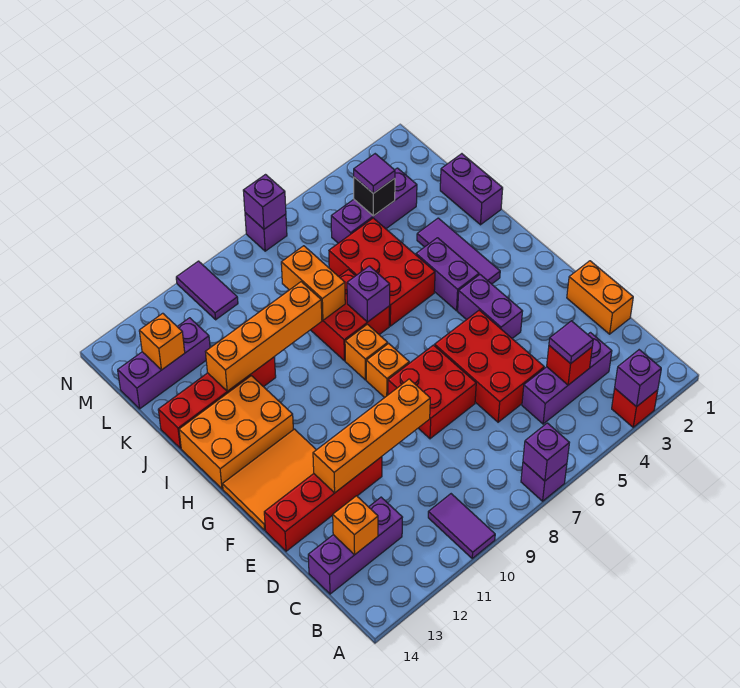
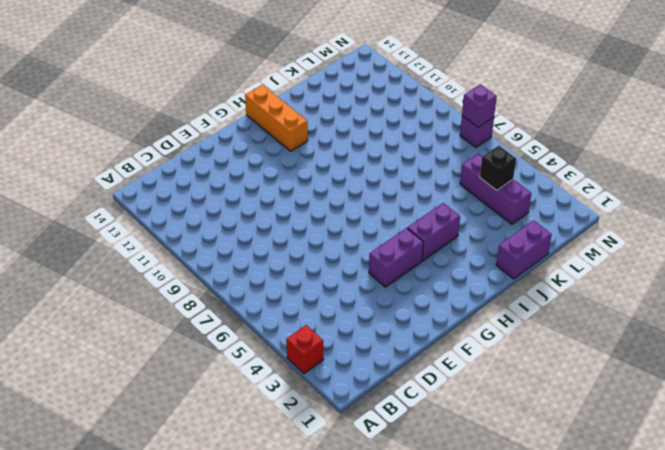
orange brick H12:H14 level 1 -> orange brick H12:I14 level 1
none -> purple brick A7 level 1
none -> purple tile A10:B10 level 1
none -> purple brick C3:C5 level 1
none -> purple brick C12:C14 level 1

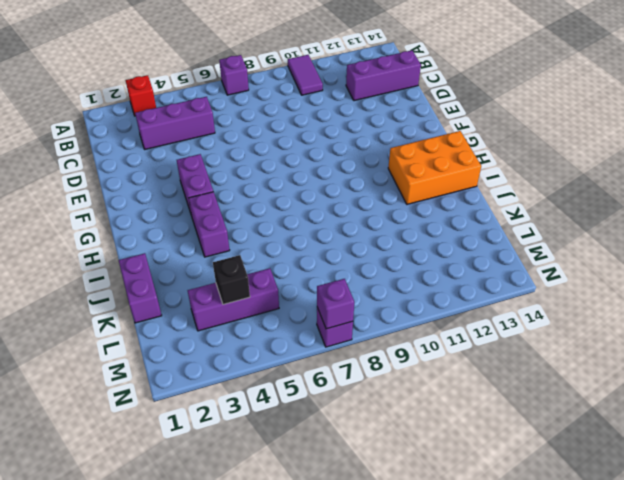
none -> orange brick D1:E1 level 1
none -> red brick D5:F6 level 1
none -> red brick E7:F8 level 1
none -> red brick E11:E14 level 1

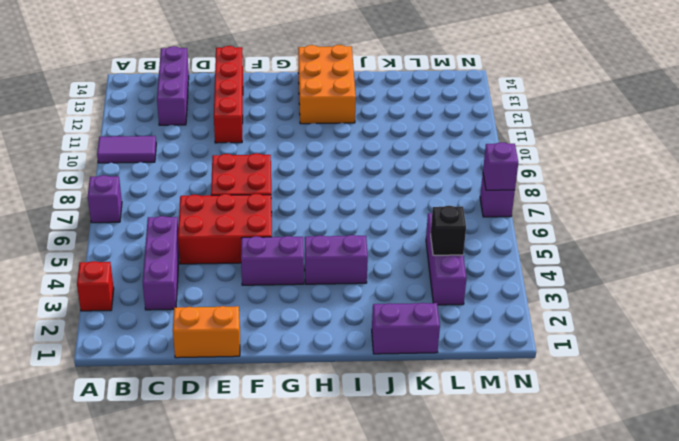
none -> orange tile F12:G14 level 1
none -> orange brick G8 level 1
none -> purple tile H3:J3 level 1
none -> orange brick H8 level 1

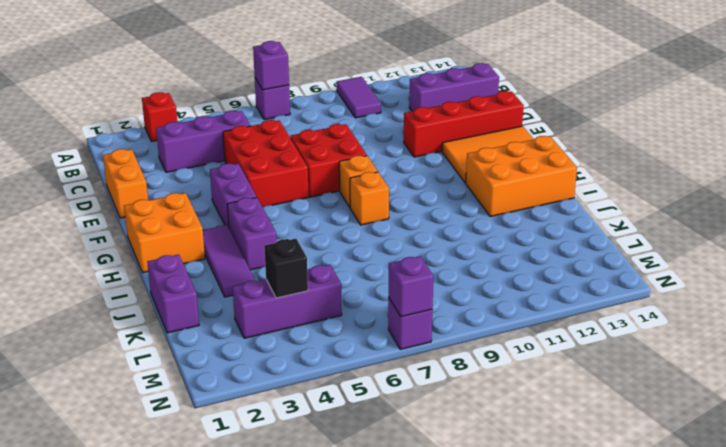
orange brick G1:H2 level 1 -> none
none -> red brick I5:K6 level 1
none -> red brick I7:J8 level 1
none -> red brick J11:J14 level 1
none -> purple brick L12:L14 level 1

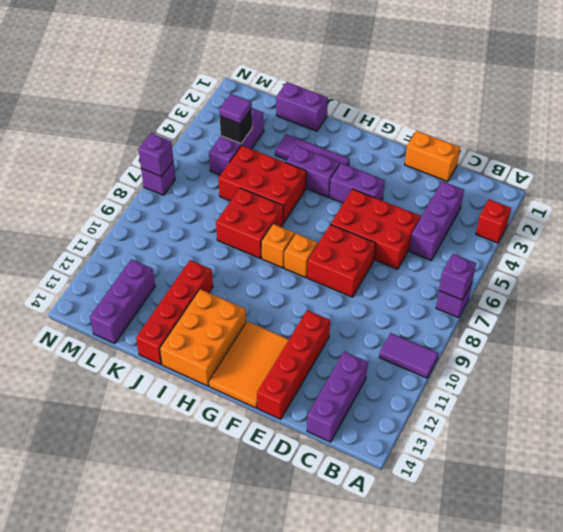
none -> purple tile M10:N10 level 1
none -> purple brick A3 level 2
none -> red brick C4 level 2
none -> orange brick C13 level 2

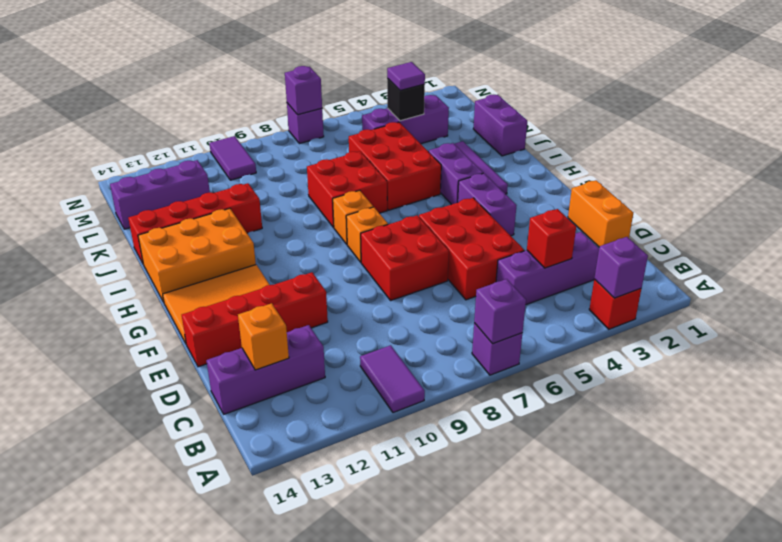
none -> orange brick E9:E12 level 2
none -> purple brick I7 level 2
none -> orange brick J8:K8 level 2
none -> orange brick J9:J12 level 2

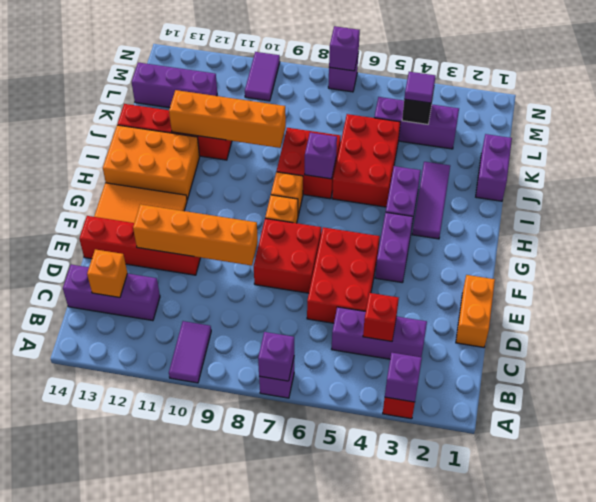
none -> orange brick J8:K8 level 2
none -> orange brick L13 level 2
none -> purple tile C4 level 3

